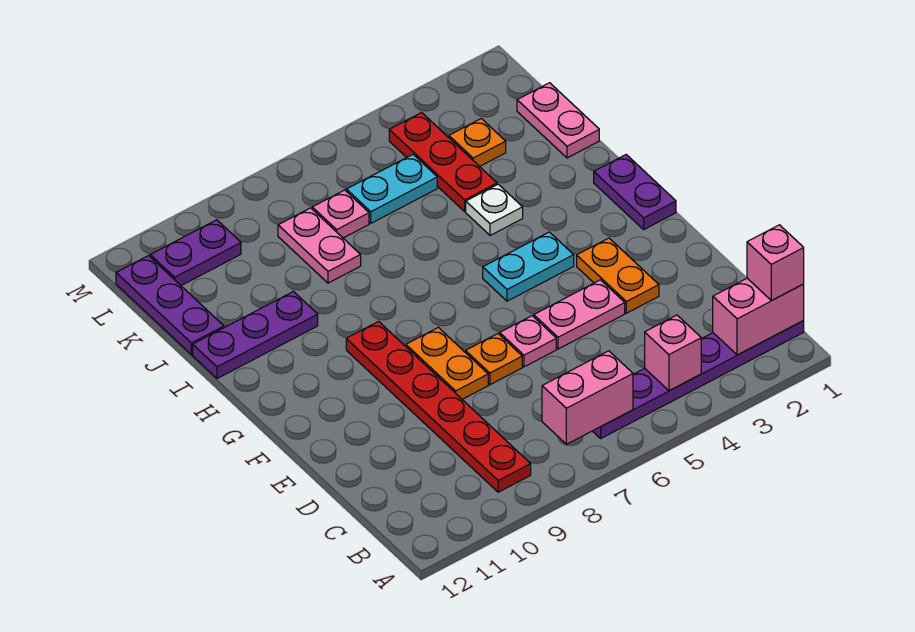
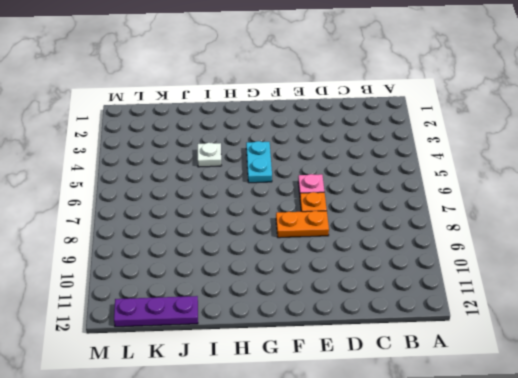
none -> purple plate B1:B6 level 1
none -> red plate B9:G9 level 1
none -> orange plate E3:F3 level 1

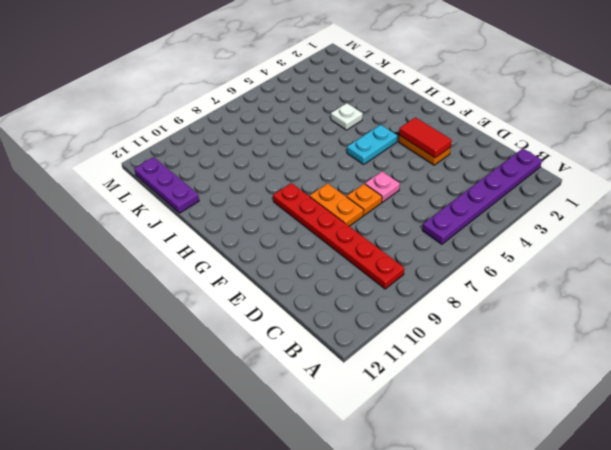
red tile E3:F3 level 2 -> none
none -> pink plate E4:E5 level 1
none -> purple plate G1:H1 level 1
none -> purple plate I10:I12 level 1

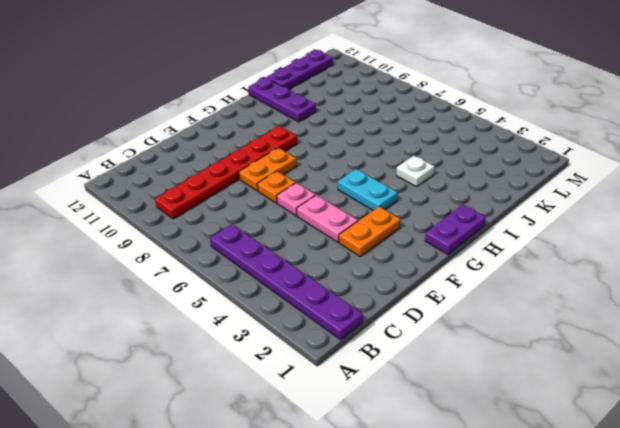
none -> pink plate J1:K1 level 1
none -> red plate J4:L4 level 1
none -> pink plate J8:K8 level 1

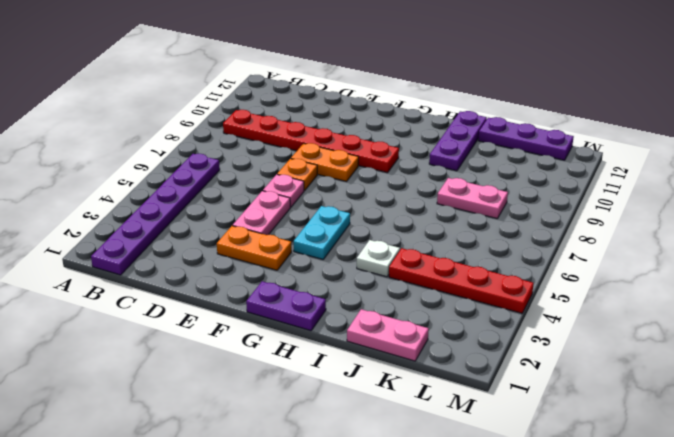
red plate J4:M4 level 1 -> red plate J4:L4 level 1
none -> orange plate K3 level 1
none -> cyan plate K5:K6 level 1
none -> pink plate K7 level 1

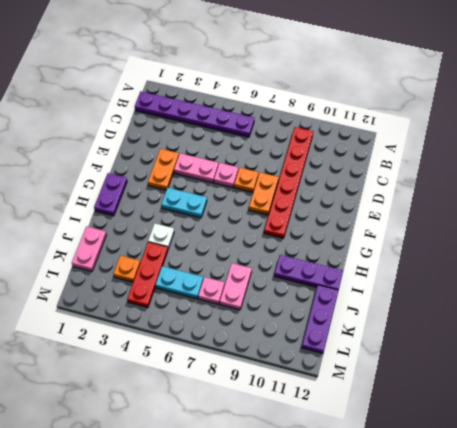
none -> purple plate L10:L11 level 1
none -> pink brick B1:B2 level 2
none -> pink brick B4 level 2

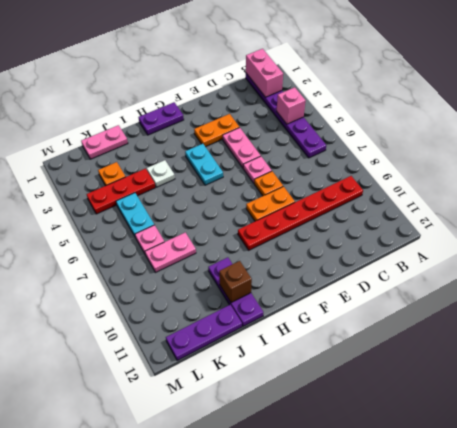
brown brick I11 level 2 -> none
none -> purple plate L10:L11 level 1
none -> pink brick B6:B7 level 2
none -> pink brick B1 level 3

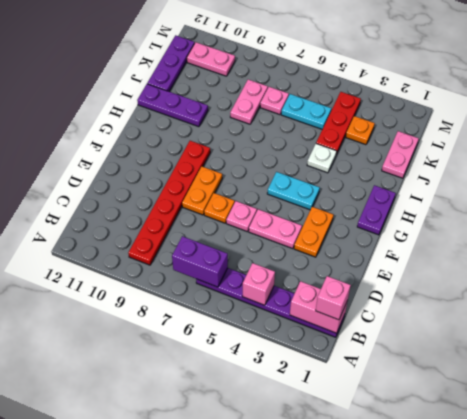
purple brick B6:B7 level 2 -> pink brick B6:B7 level 2
pink plate L10:L11 level 1 -> purple plate L10:L11 level 1

